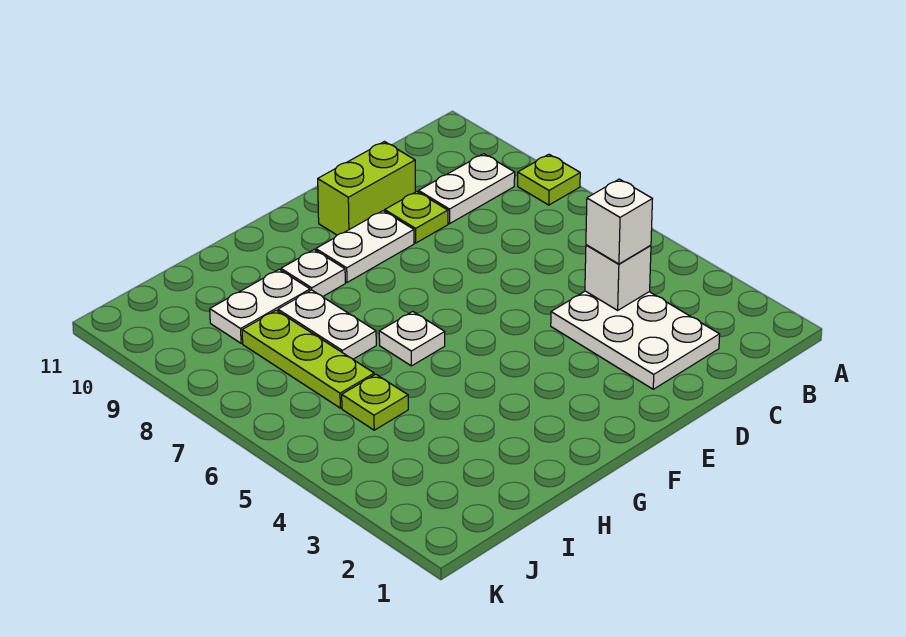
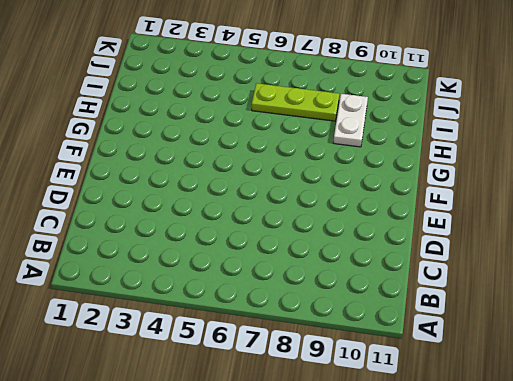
none -> lime plate A8 level 1
none -> white plate B9:C9 level 1
none -> white plate C2:D4 level 1

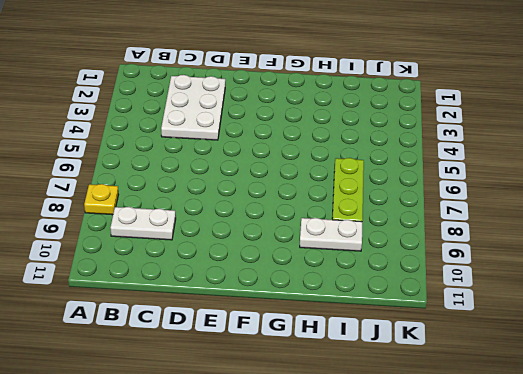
yellow plate A8 level 1 -> lime plate A8 level 1
none -> lime plate D9 level 1
none -> lime brick D10:E10 level 1
none -> white plate E9:F9 level 1

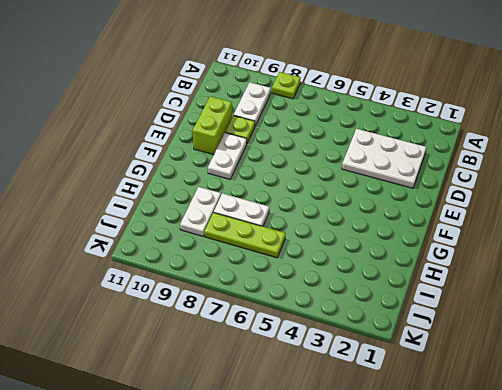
none -> white plate G6 level 1
none -> white plate G9 level 1
none -> lime plate I5 level 1

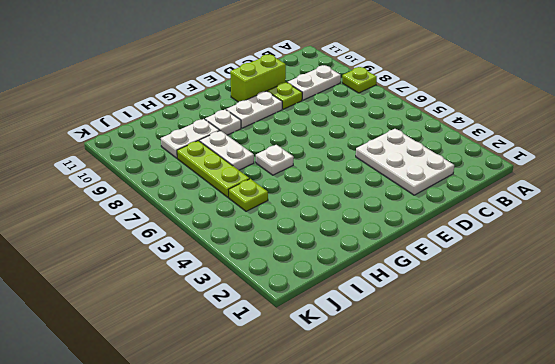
none -> white brick C4 level 2
none -> white brick C4 level 3

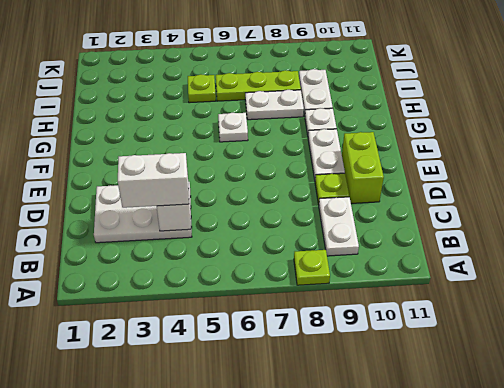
white brick C3:C4 level 3 -> white brick C4 level 3

